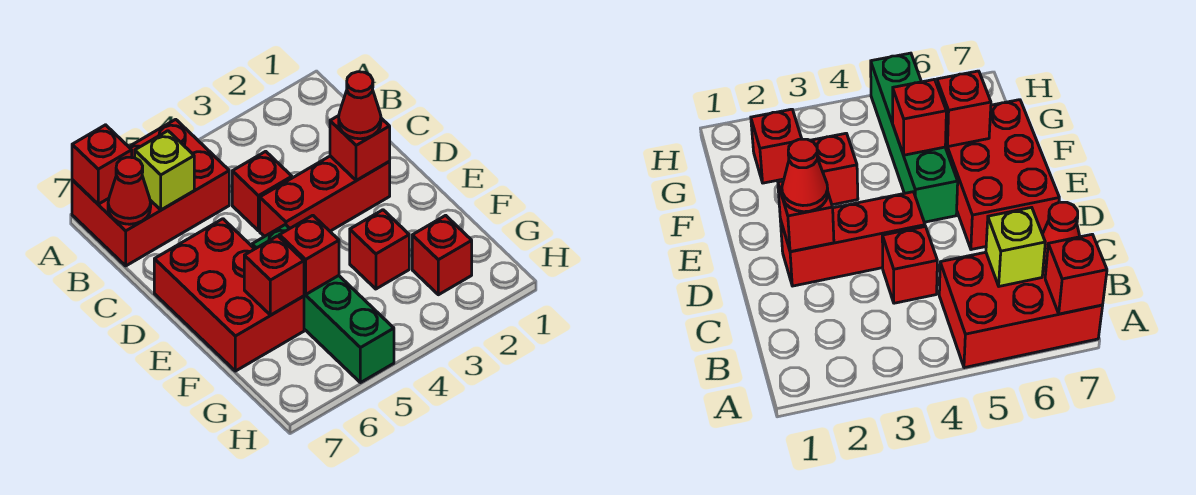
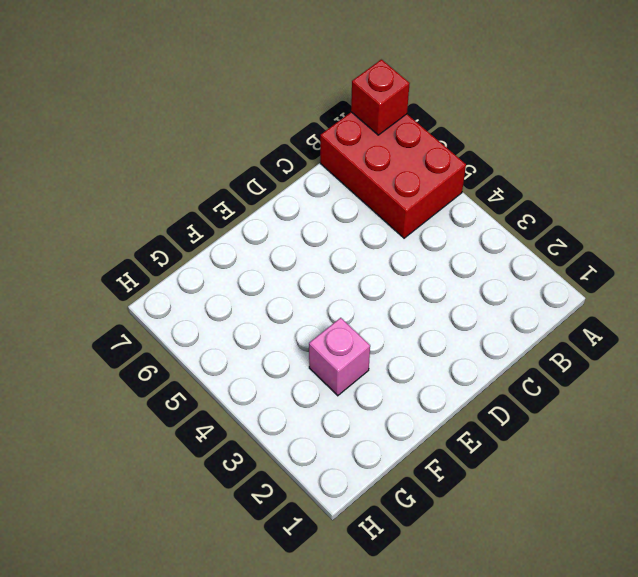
pink brick F3 level 1 -> red brick F3 level 1
none -> red brick C4 level 1
none -> red brick D2:D4 level 1
none -> red brick D6:F7 level 1

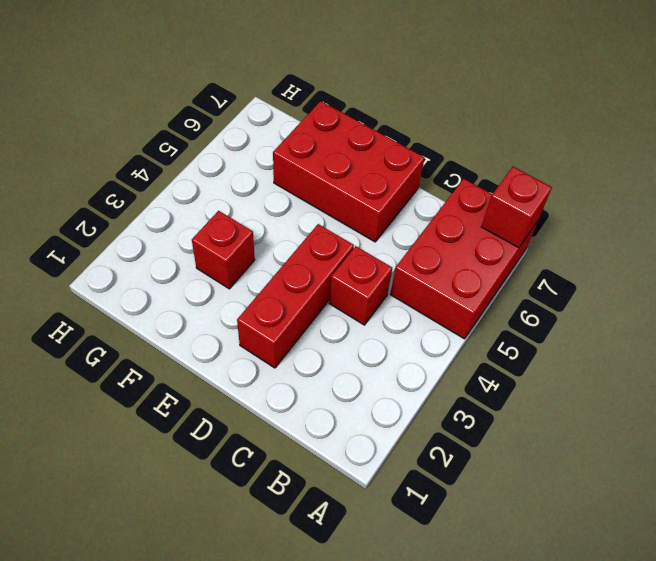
none -> green brick E5:H5 level 1
none -> red brick G2 level 1
none -> lime brick B6 level 2

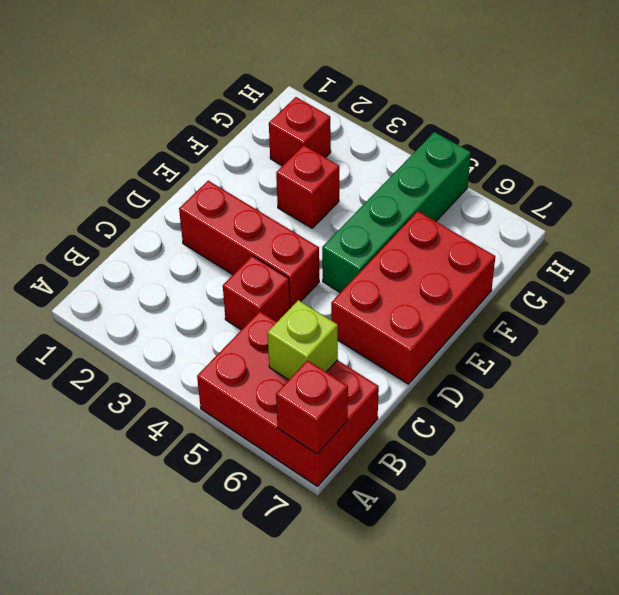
none -> red cone B7 level 2
none -> red brick D2 level 2
none -> red brick F5 level 2

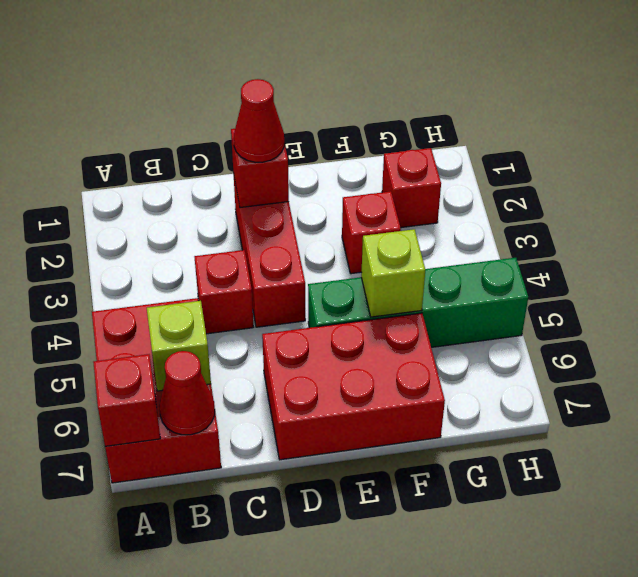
lime brick F5 level 2 -> red brick F5 level 2
none -> red brick F6 level 2

